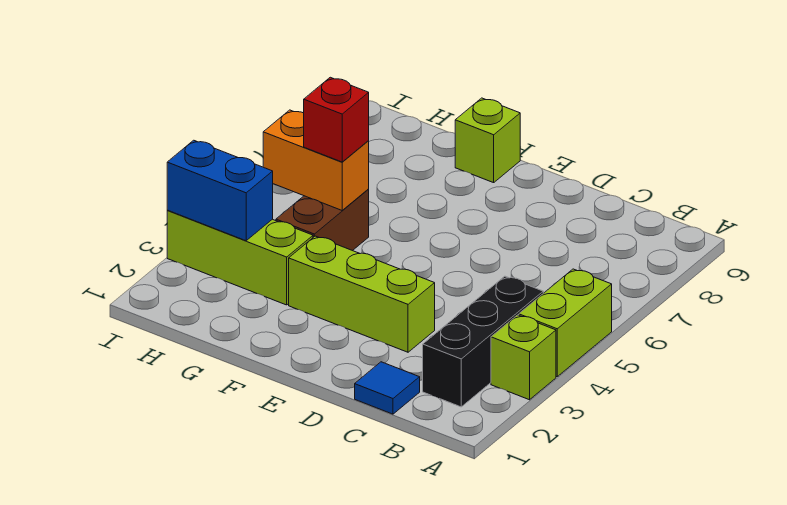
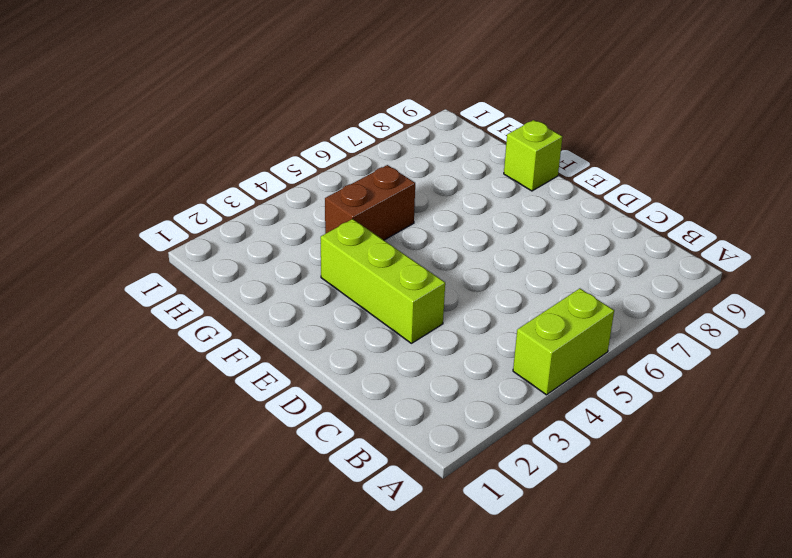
none -> lime brick A3 level 1
none -> black brick B2:B4 level 1

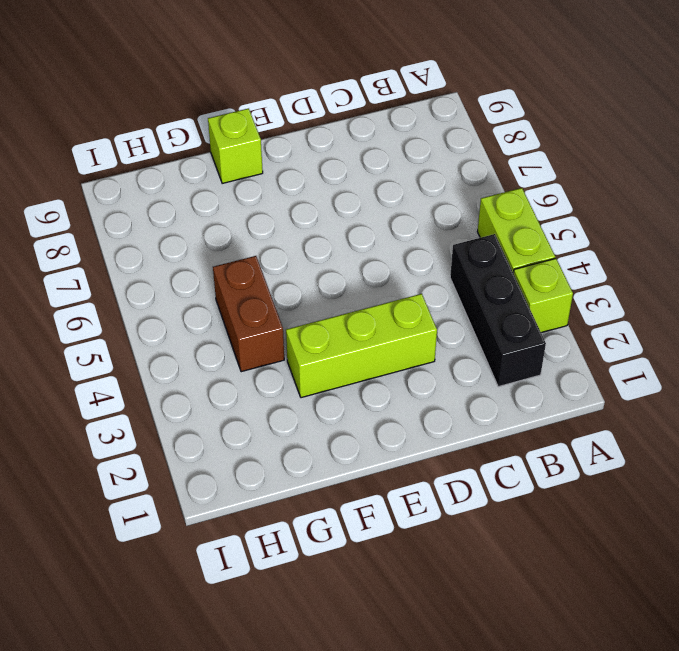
none -> blue tile C1 level 1
none -> lime brick G3:I3 level 1

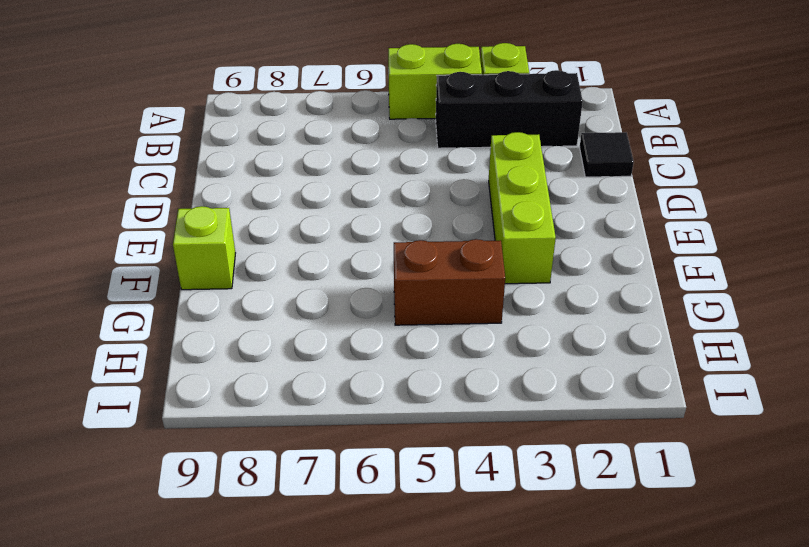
black tile C1 level 1 -> blue tile C1 level 1
none -> lime brick G3:I3 level 1
none -> orange brick G5:H5 level 2

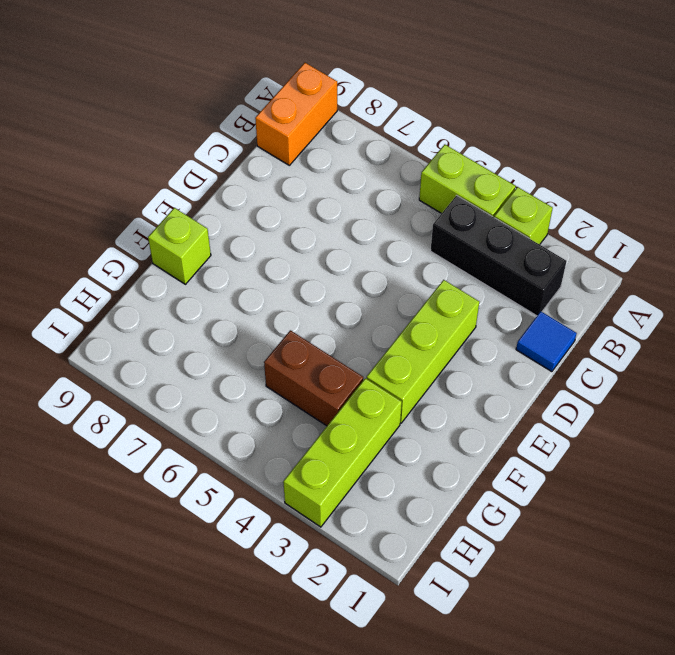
orange brick A9:B9 level 1 -> orange brick G5:H5 level 2
none -> blue brick H3:I3 level 2
none -> red brick G5 level 3

